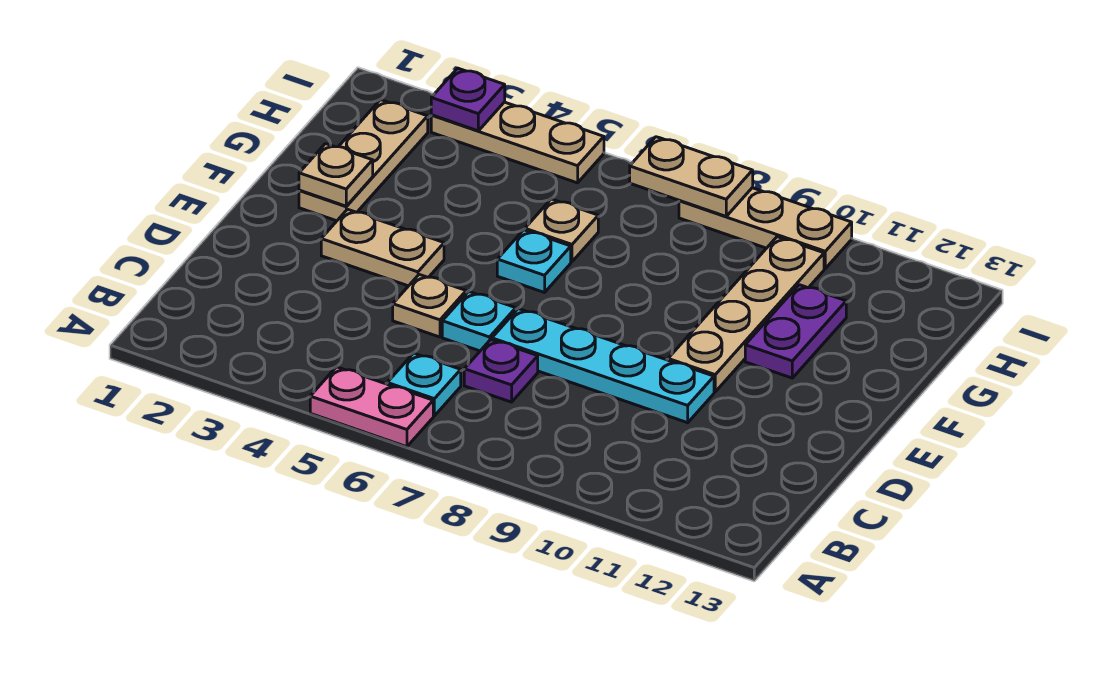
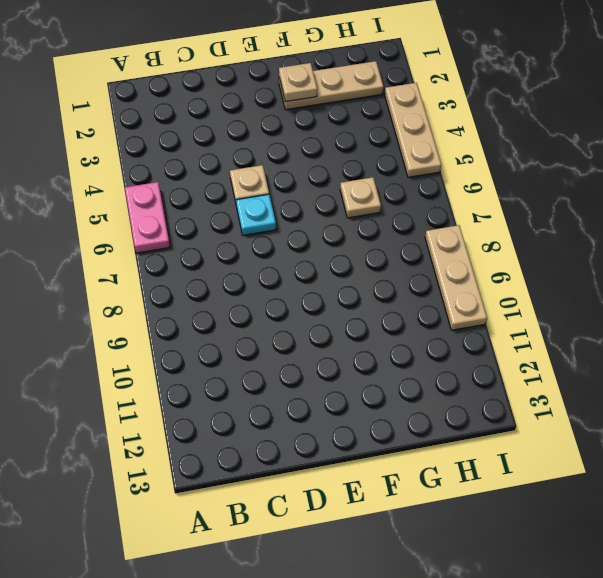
none -> cyan plate B6 level 1
none -> purple plate C7 level 1
none -> cyan plate D7:D10 level 1

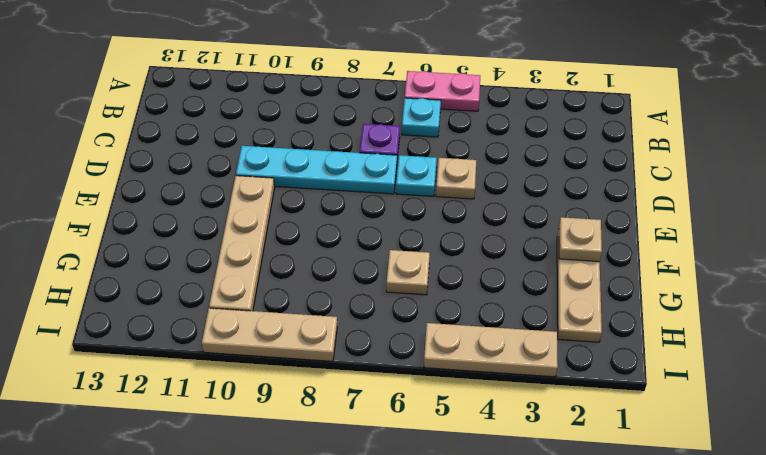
none -> tan plate E3:E4 level 1
none -> cyan plate F6 level 1
none -> purple plate F11:G11 level 1

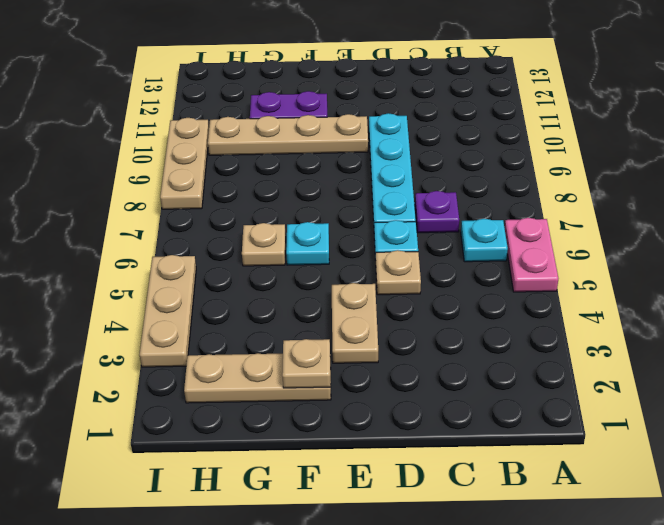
none -> purple plate I3 level 2
none -> tan plate I7:I8 level 2

